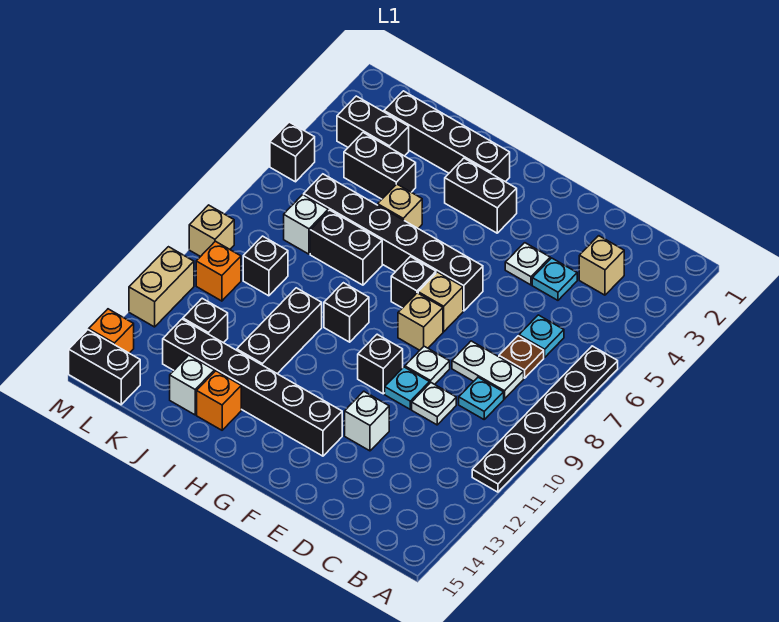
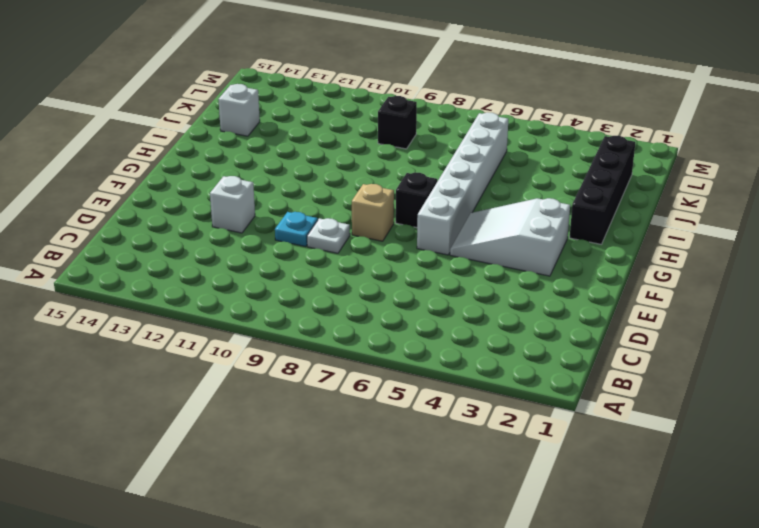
white slope F3:G5 level 1 top 3 -> black brick G3:H3 level 1
white brick F6:K6 level 1 -> black brick F6:K6 level 1
none -> black plate A6:A11 level 1
none -> tan brick C3 level 1
none -> cyan plate C6 level 1
none -> brown plate C7 level 1

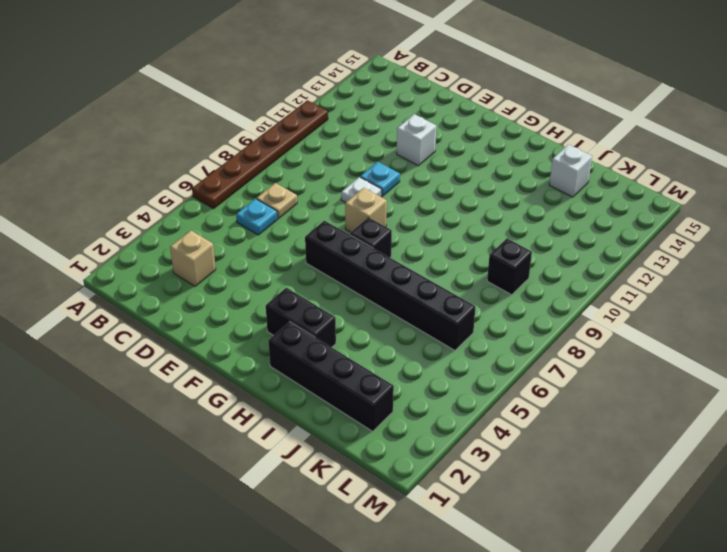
brown plate A6:A11 level 1 -> black plate A6:A11 level 1
tan plate C7 level 1 -> brown plate C7 level 1
none -> white plate C8:D8 level 1
none -> cyan plate C9 level 1
none -> cyan plate D4 level 1
none -> white plate D10 level 1

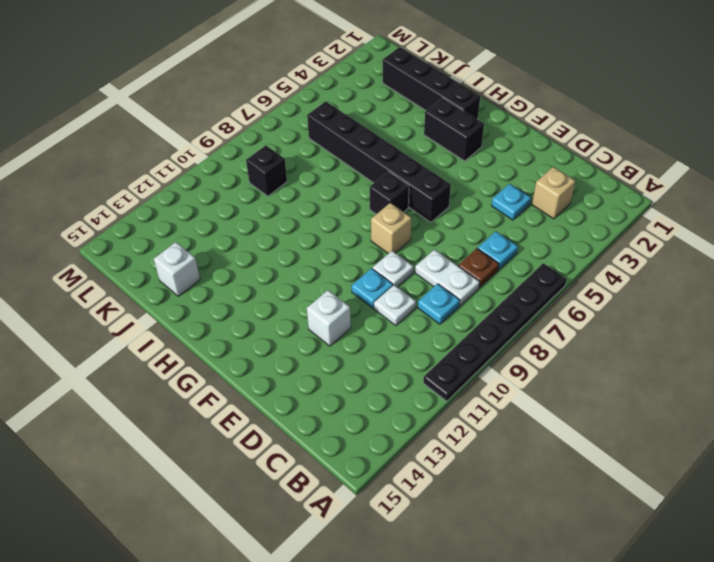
none -> white plate E4 level 1
none -> tan brick F7 level 1
none -> black brick F10 level 1
none -> black brick F13:K13 level 1

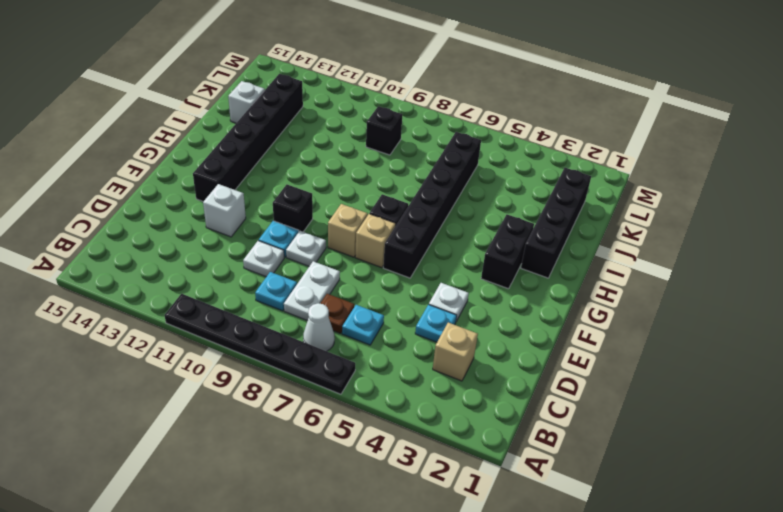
white cone B7 level 1 -> none
none -> black brick H9 level 1
none -> tan brick I5 level 1
none -> black brick I7:J7 level 1
none -> black brick I10:I12 level 1

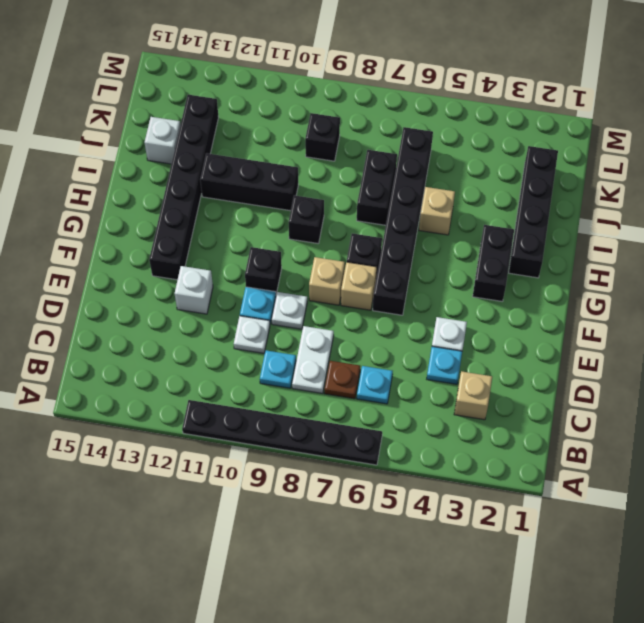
none -> orange brick I14 level 1
none -> black brick J4:K4 level 1
none -> black brick K3:L3 level 1
none -> white brick K7 level 1

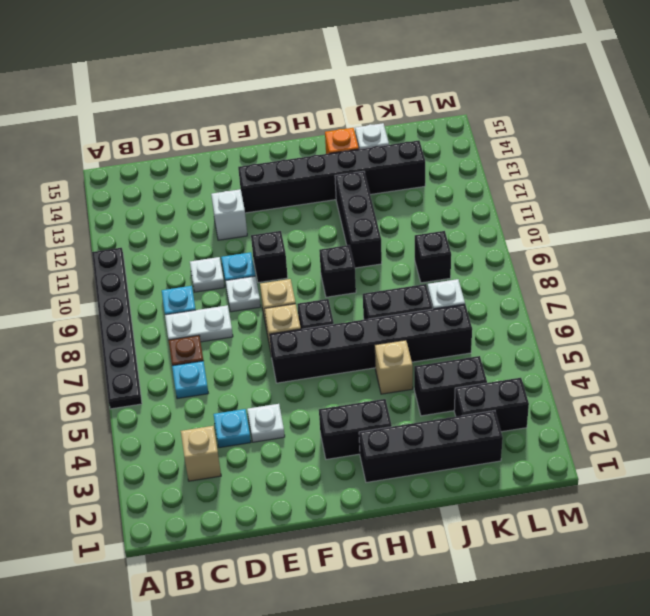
none -> black brick K12 level 1
none -> orange brick L10 level 1
none -> black brick L15:M15 level 1
none -> black brick M5 level 1

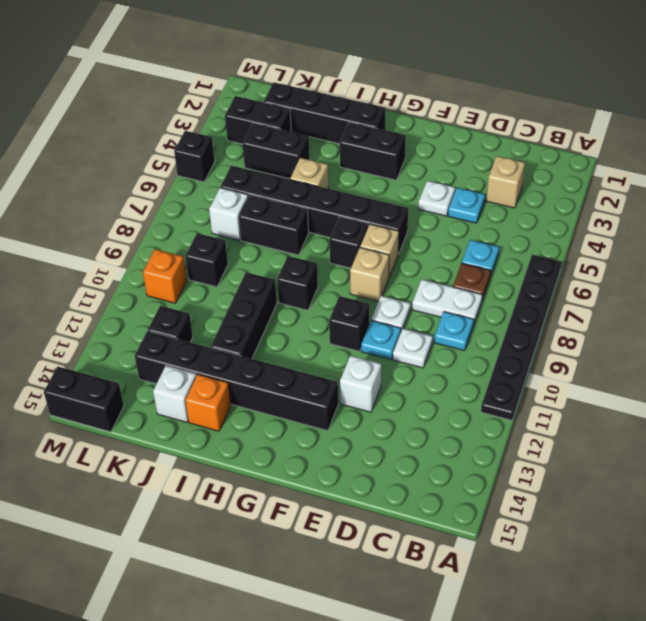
none -> tan brick M9 level 1
none -> tan brick M11:M12 level 1
none -> orange brick M14 level 1

